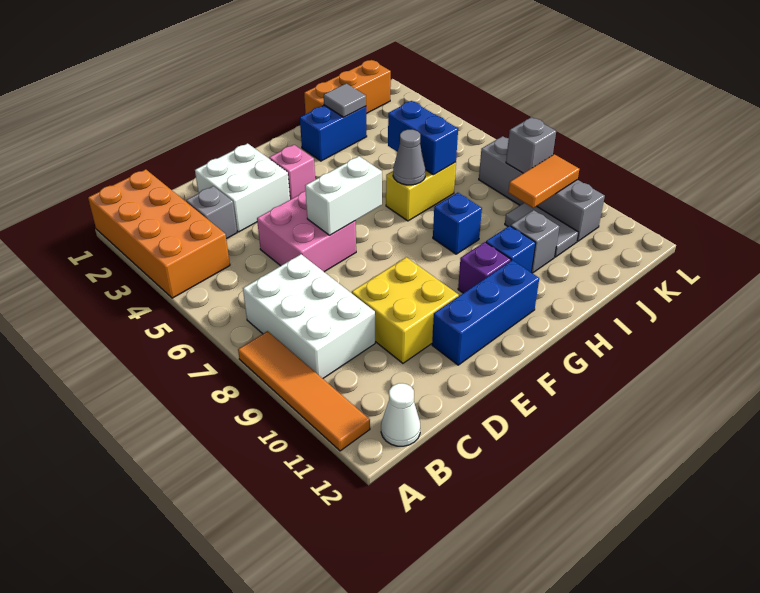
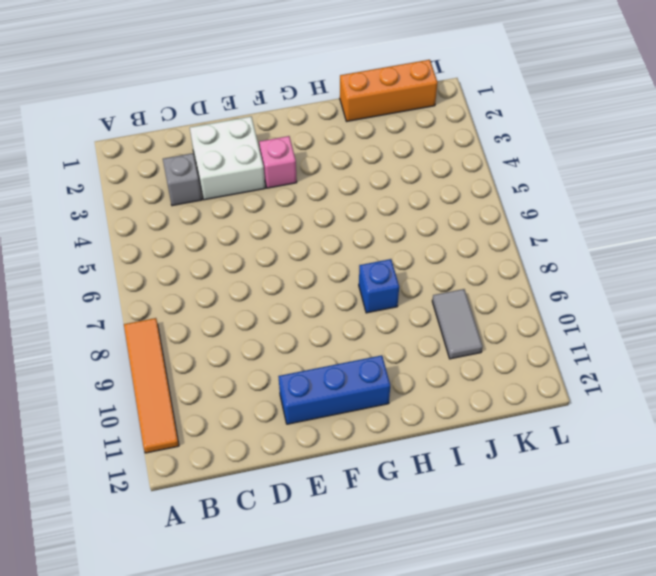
none -> orange brick A1:B4 level 1
none -> white brick B7:C9 level 1
none -> white cone B12 level 1

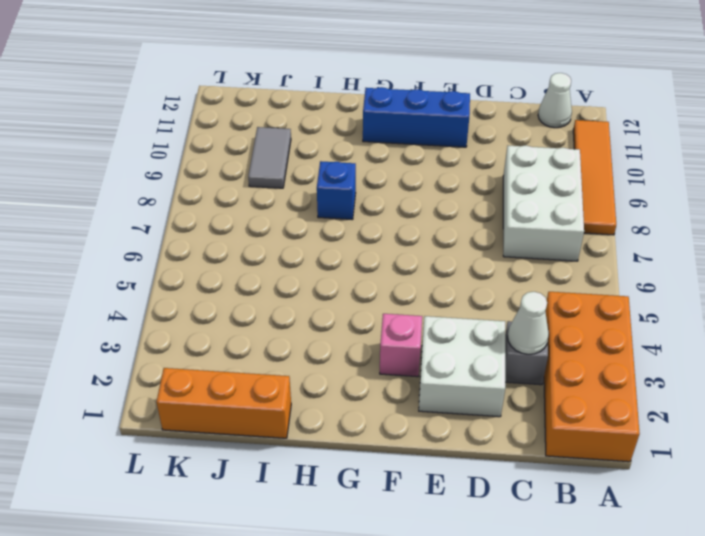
white cone C3 level 2 -> none
none -> pink brick D5:E6 level 1
none -> yellow brick D9:E10 level 1
none -> purple brick G10 level 1

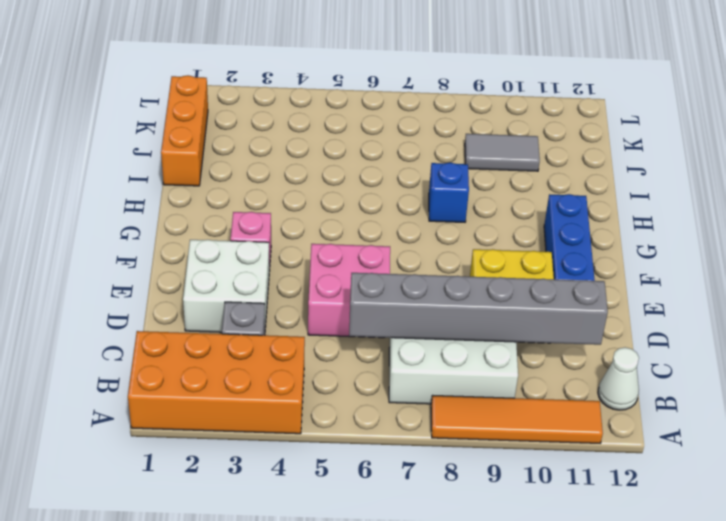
grey brick C6:C11 level 2 -> none
none -> purple brick G10 level 1
none -> blue brick H2:I2 level 1
none -> yellow brick H6:I6 level 1

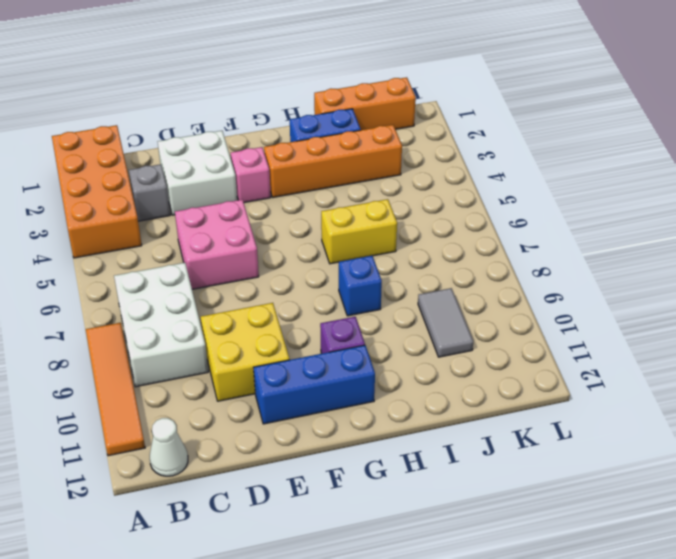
orange brick G3:J3 level 1 -> none
none -> blue brick H10 level 1
none -> grey brick I10 level 1
none -> grey brick K7:K10 level 1

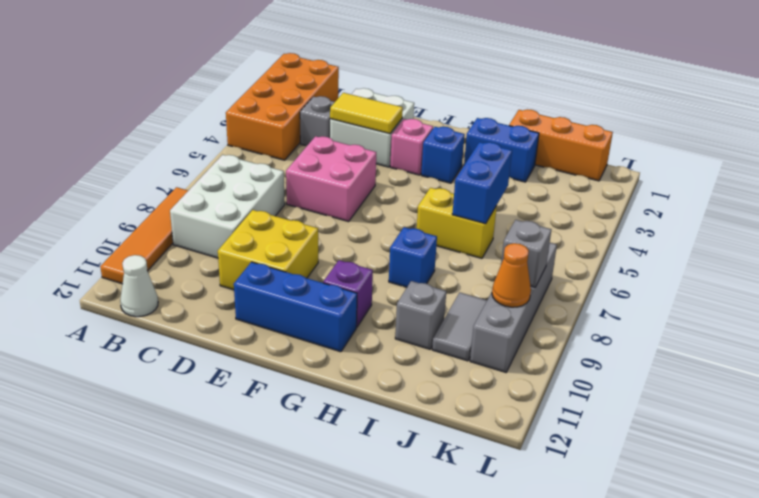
yellow tile D3:E3 level 2 -> none
blue brick G3 level 1 -> blue brick H10 level 1
orange cone K9 level 2 -> orange tile J9:K9 level 2
none -> white brick E6:F6 level 2
none -> grey cone H6 level 2
none -> grey tile I2 level 2

